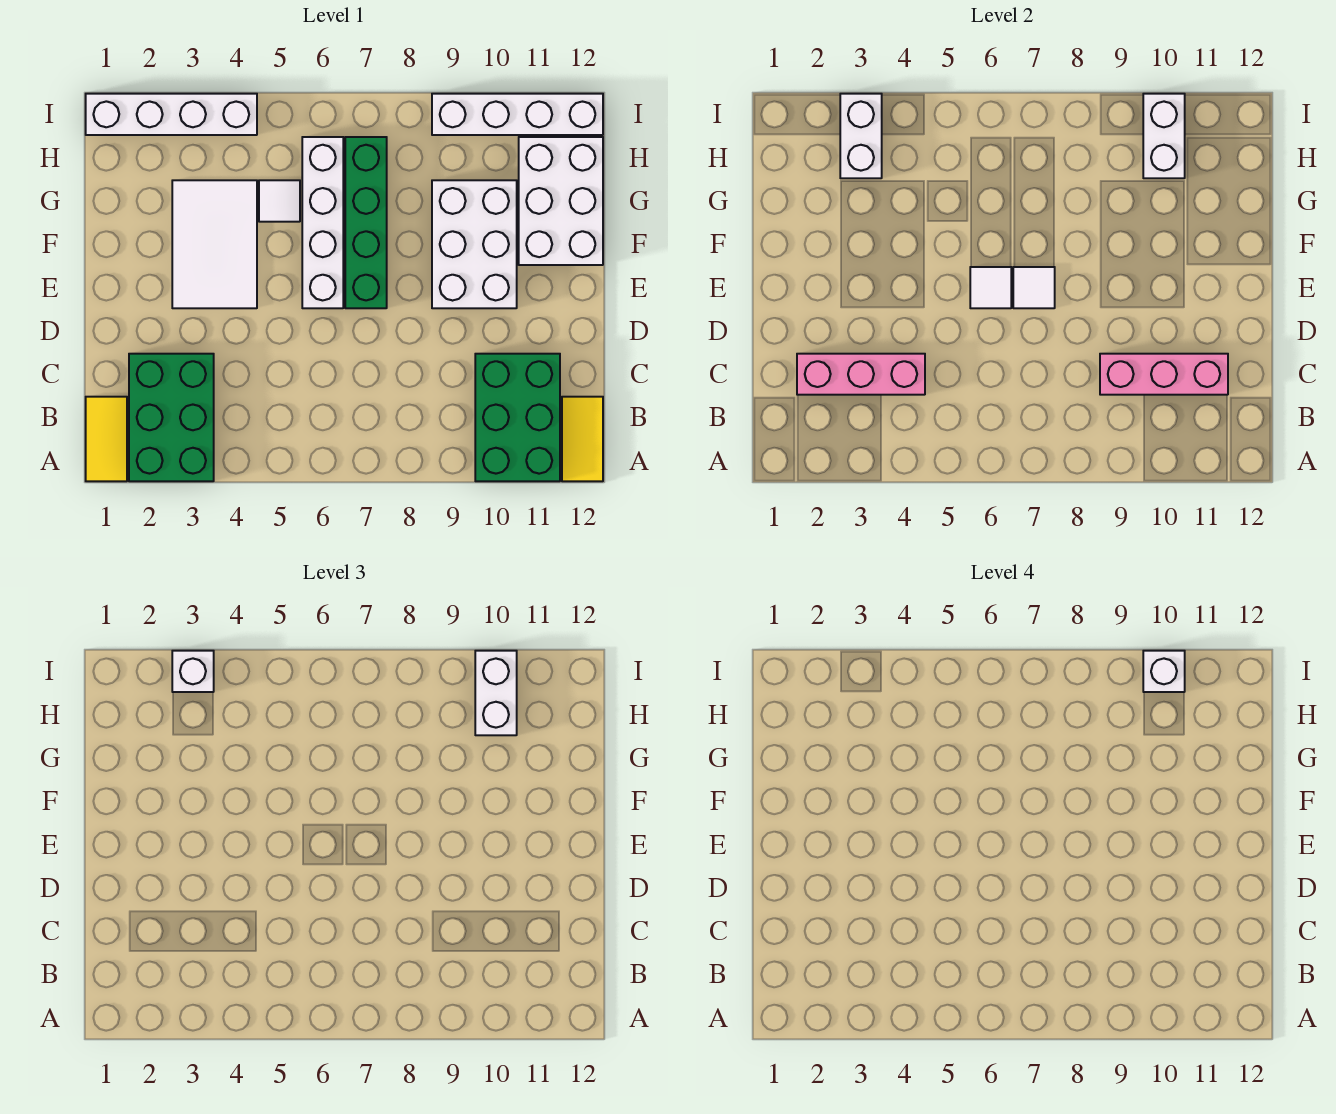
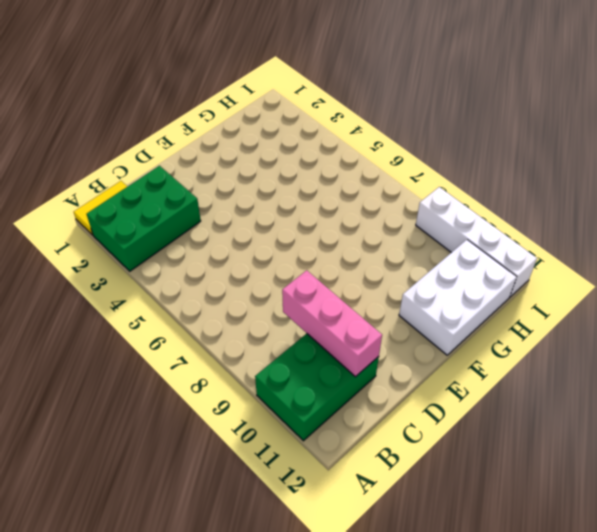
none -> yellow tile A12:B12 level 1
none -> white tile E3:G4 level 1
none -> white brick E6:H6 level 1

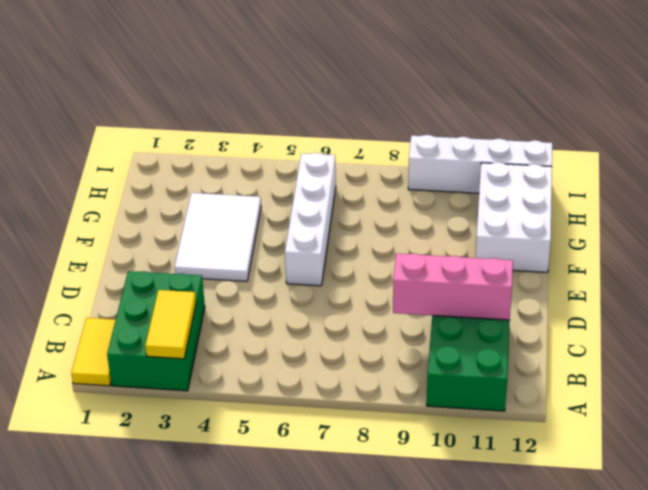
yellow tile A3:B3 level 2 -> yellow tile A12:B12 level 1
none -> green brick E7:H7 level 1
none -> white brick E9:G10 level 1
none -> white tile G5 level 1

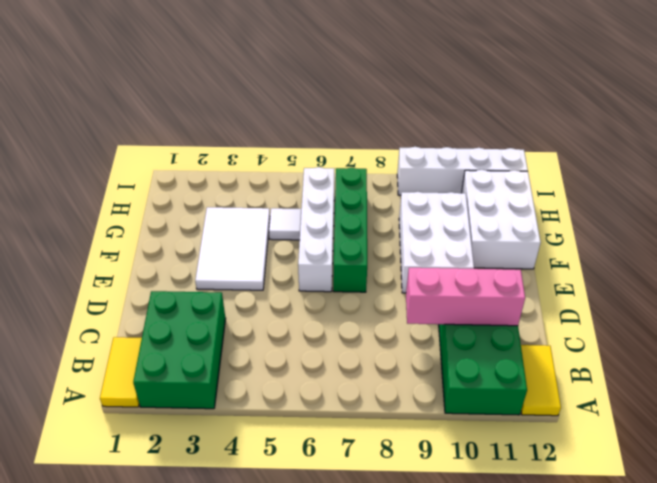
none -> white brick I1:I4 level 1
none -> pink brick C2:C4 level 2
none -> white tile E6 level 2

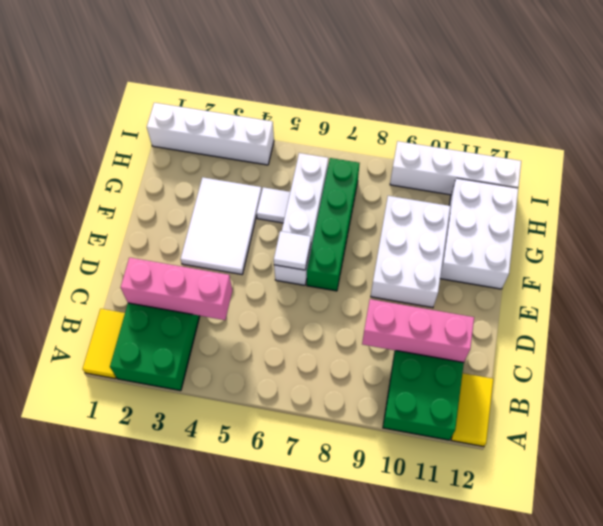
none -> white tile E7 level 2
none -> white brick H3:I3 level 2
none -> white brick H10:I10 level 2

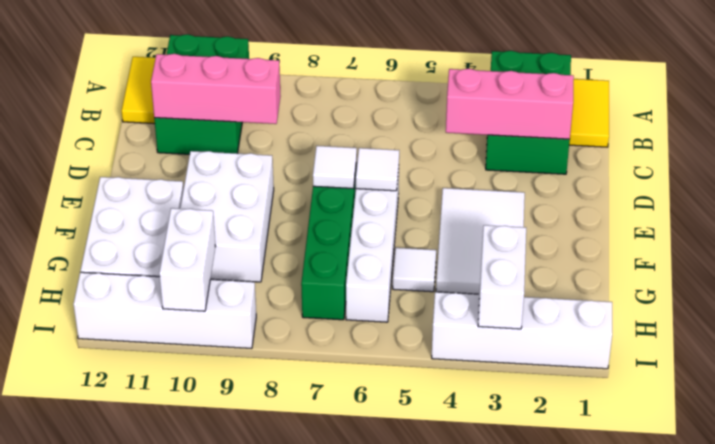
none -> white brick H10:I10 level 3
none -> white brick I3 level 3
none -> white brick I10 level 4

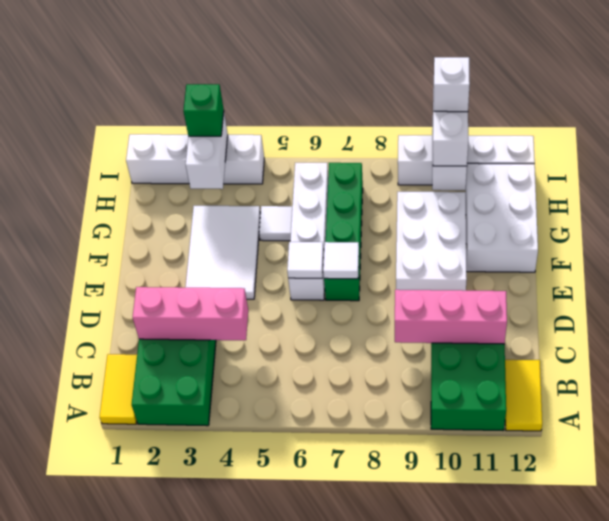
green brick I3 level 3 -> white brick I3 level 3

